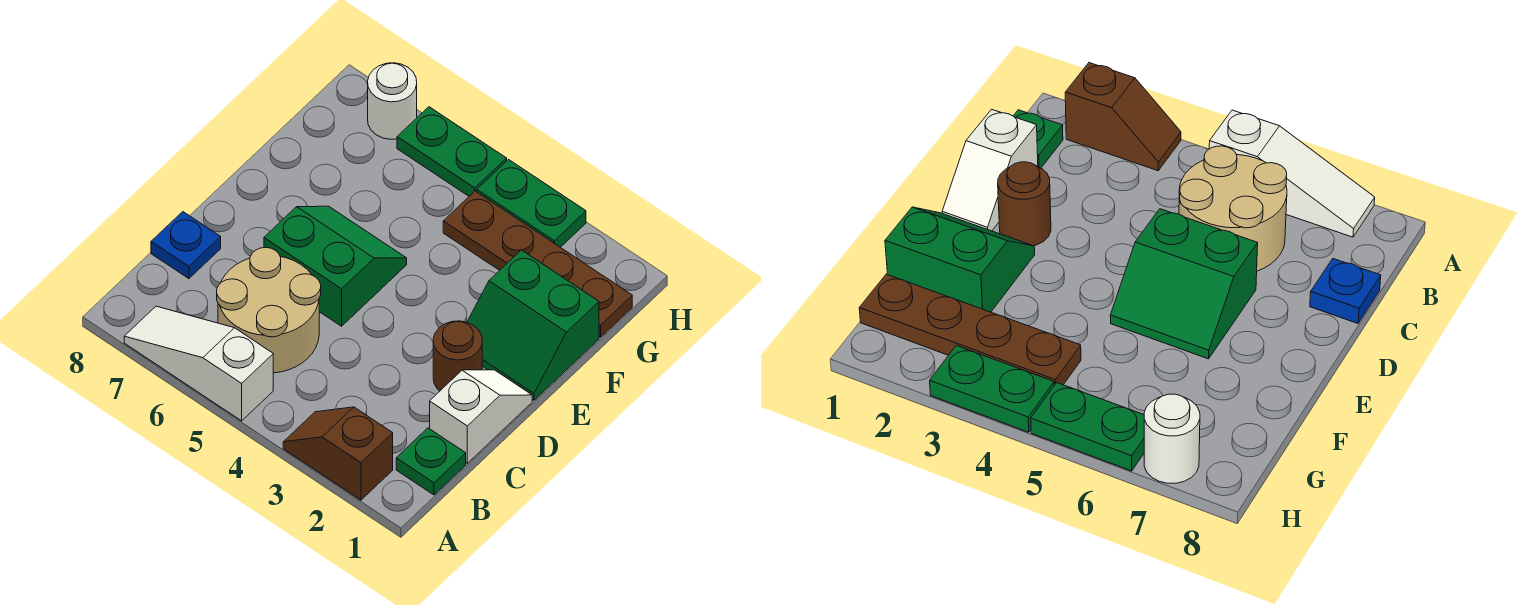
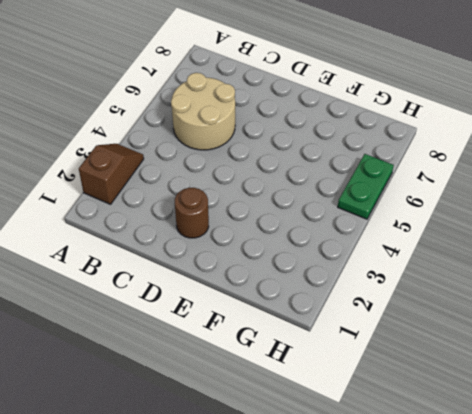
none -> white slope A5:A7 level 1 top 5
none -> green plate B1 level 1
none -> white slope C1:D1 level 1 top C

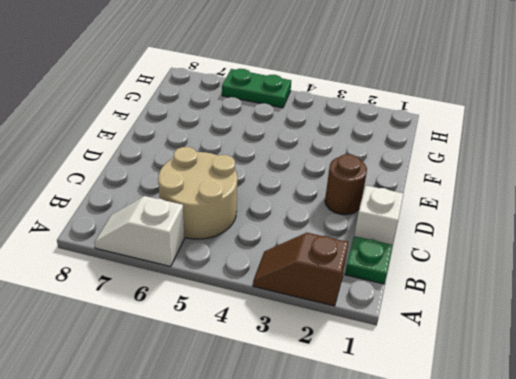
white slope A6:A7 level 1 top 6 -> white slope A5:A7 level 1 top 5
none -> blue plate C8 level 1
none -> green slope D5:E6 level 1 top D
none -> green slope E1:F2 level 1 top F

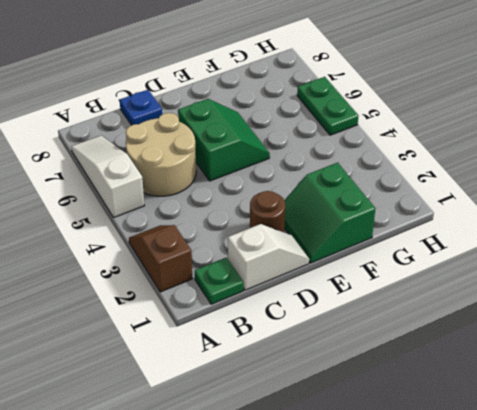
none -> brown plate G1:G4 level 1
none -> green plate H3:H4 level 1
none -> white round brick H7 level 1

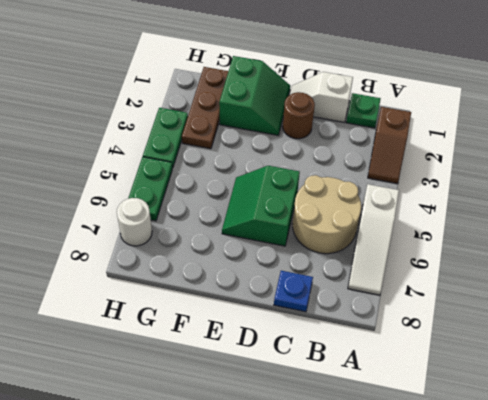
brown plate G1:G3 level 1 -> brown plate G1:G4 level 1

